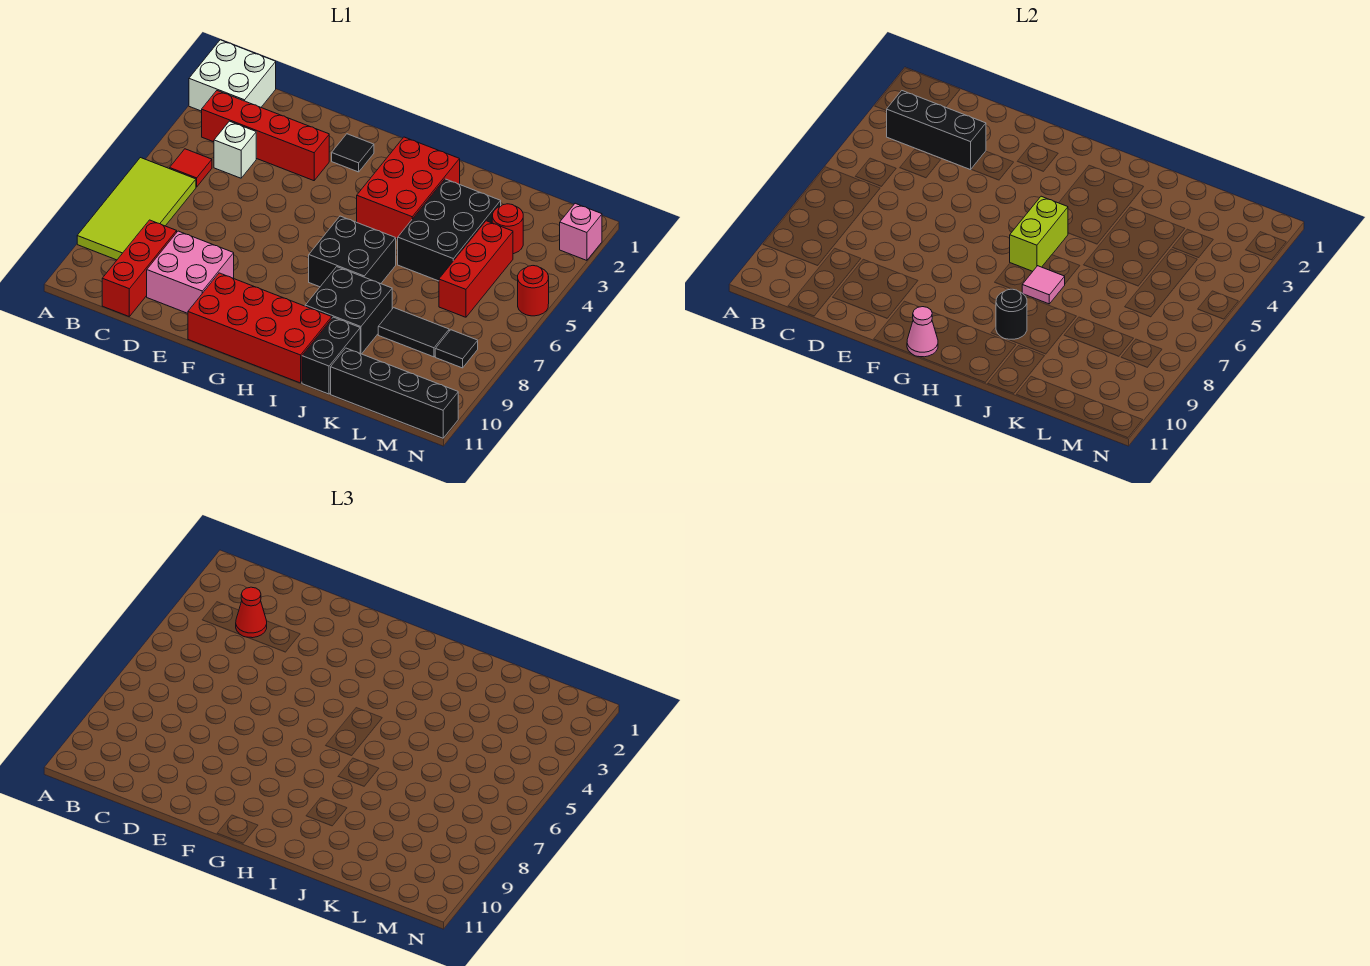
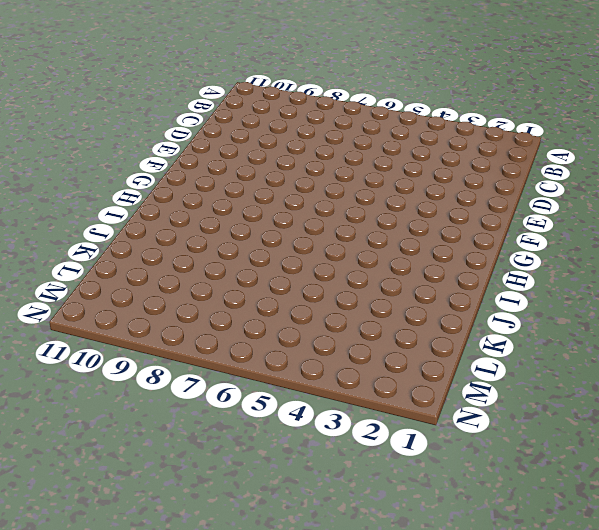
none -> white brick A1:B2 level 1
none -> lime tile A6:B9 level 1
none -> red brick B3:E3 level 1

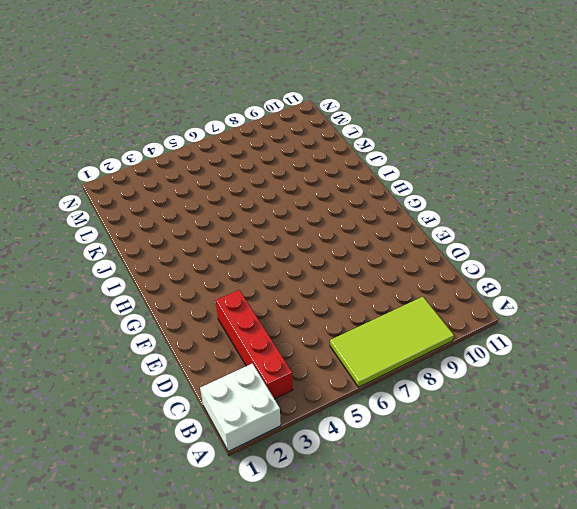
none -> red tile B5 level 1
none -> white brick C4 level 1
none -> red brick C9:C11 level 1

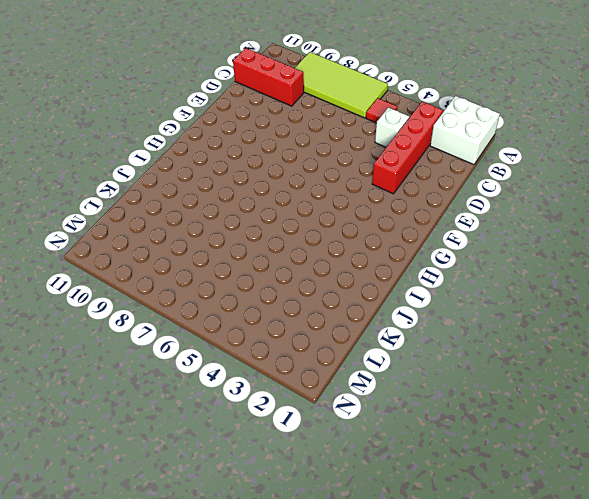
none -> pink brick D9:E10 level 1
none -> black tile F2 level 1
none -> red brick F10:I11 level 1

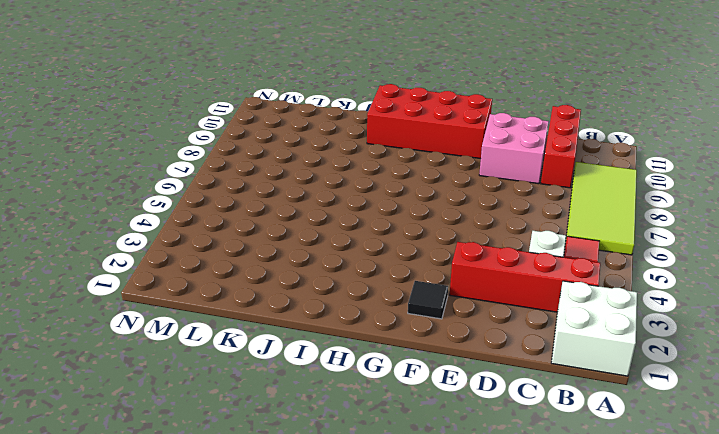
none -> red brick H2:I4 level 1
none -> black brick H6:I7 level 1
none -> black brick I8:J9 level 1

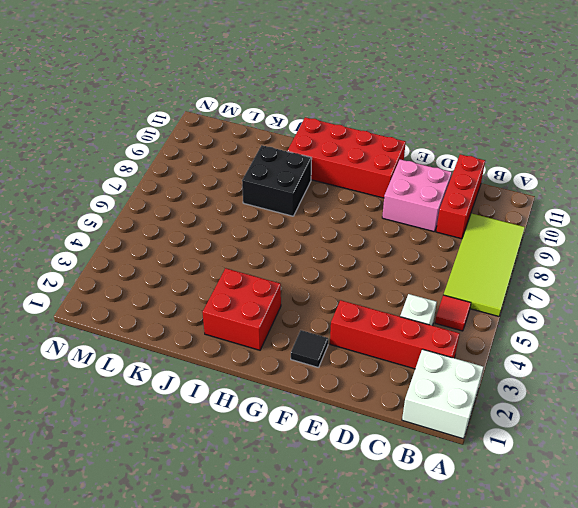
red brick H2:I3 level 1 -> red brick H2:I4 level 1
none -> black brick H6:I7 level 1
none -> black brick J3:K5 level 1
none -> black brick J10:J11 level 1

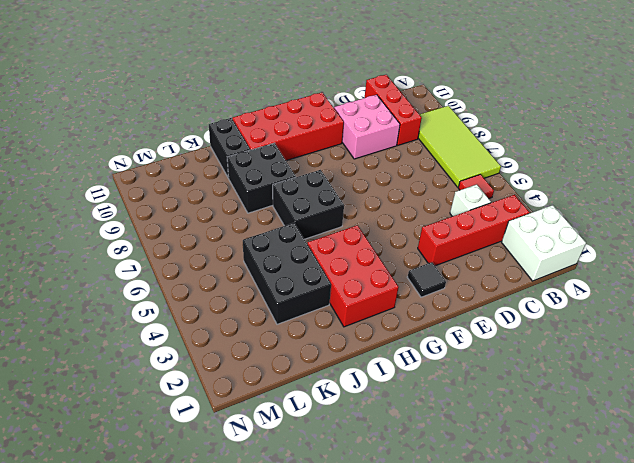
none -> black tile K8:L8 level 1
none -> black brick K11:N11 level 1
none -> red round brick L3 level 1

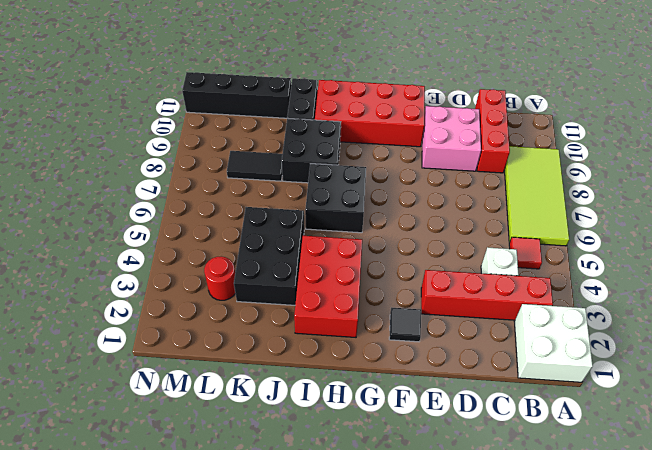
none -> red brick L4:L6 level 1
none -> black tile M8 level 1
none -> pink brick N2 level 1

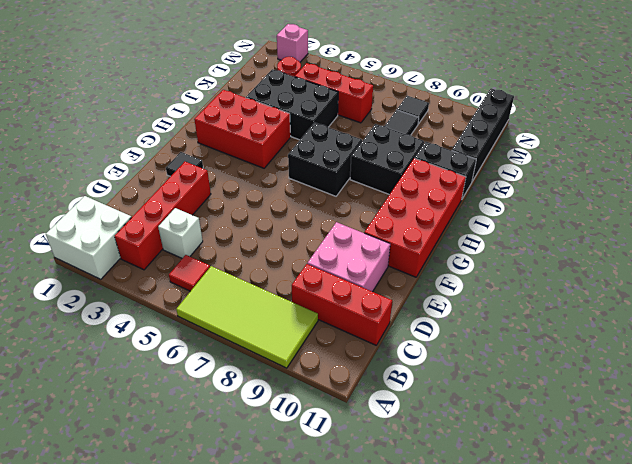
none -> red round brick N5 level 1
none -> black brick B3:D3 level 2
none -> pink cone G11 level 2

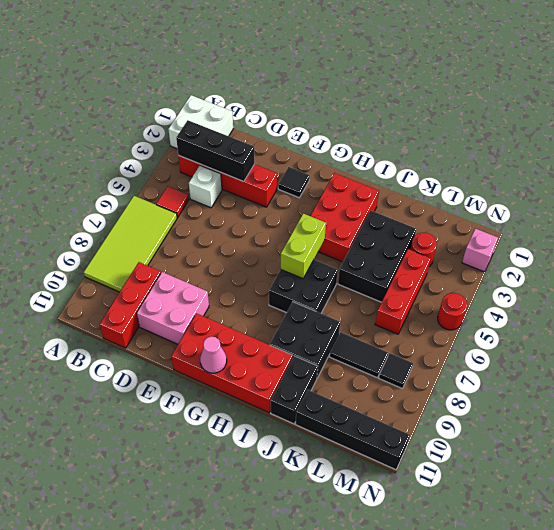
none -> pink tile I7 level 2
none -> black round brick I9 level 2
none -> red cone C3 level 3

